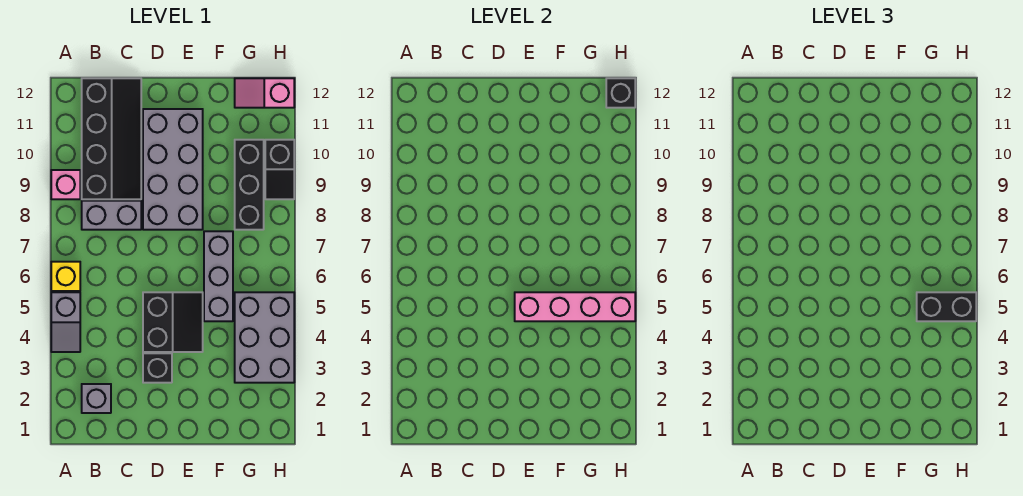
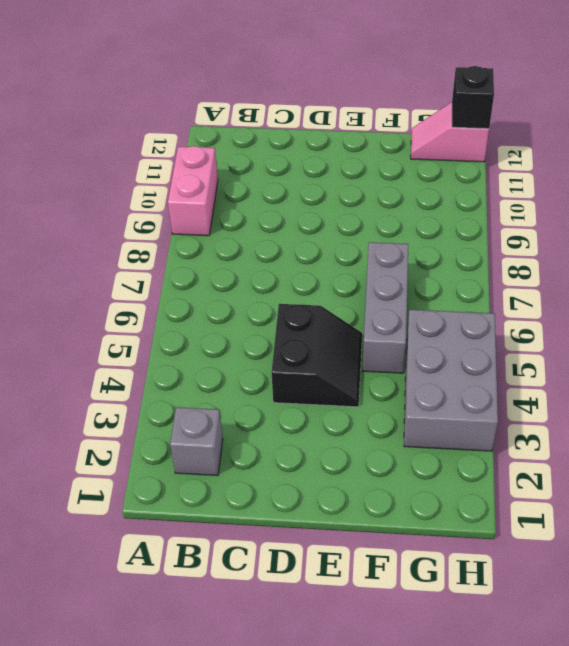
pink brick A9:A10 level 1 -> pink brick A9 level 1
none -> grey slope A4:A5 level 1 top 5
none -> yellow brick A6 level 1
none -> grey brick B8:C8 level 1

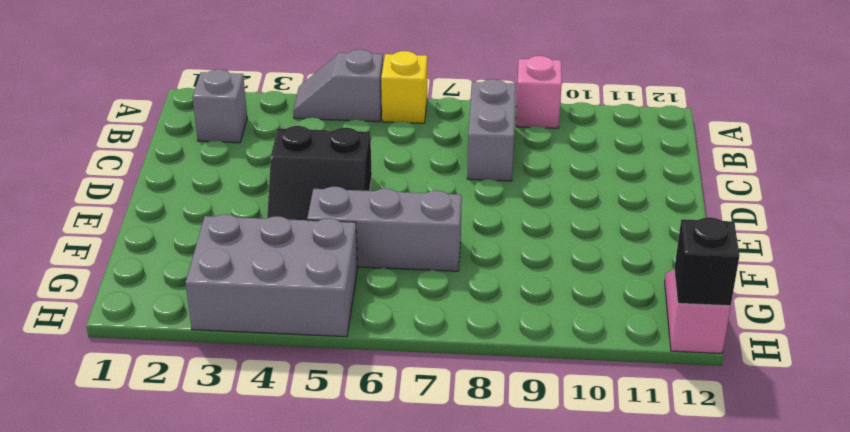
none -> black slope B9:C12 level 1 top B
none -> black brick D3 level 1
none -> grey brick D8:E11 level 1

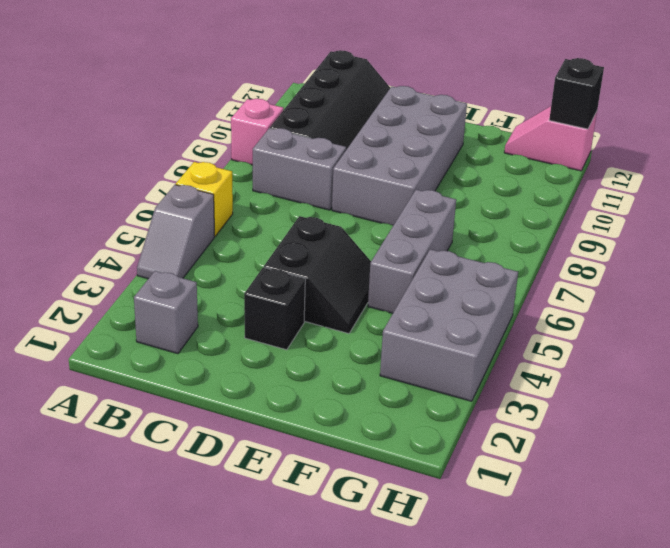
none -> black brick G8:G10 level 1
none -> black slope H9:H10 level 1 top 10
none -> pink brick E5:H5 level 2

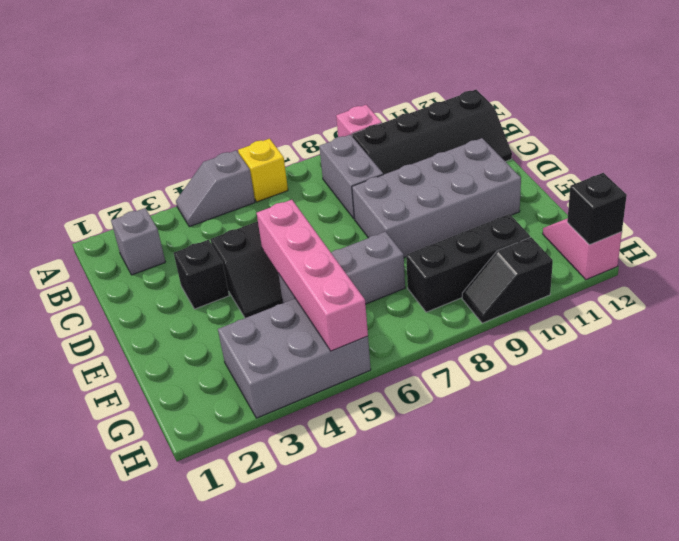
none -> black brick G5:H5 level 3

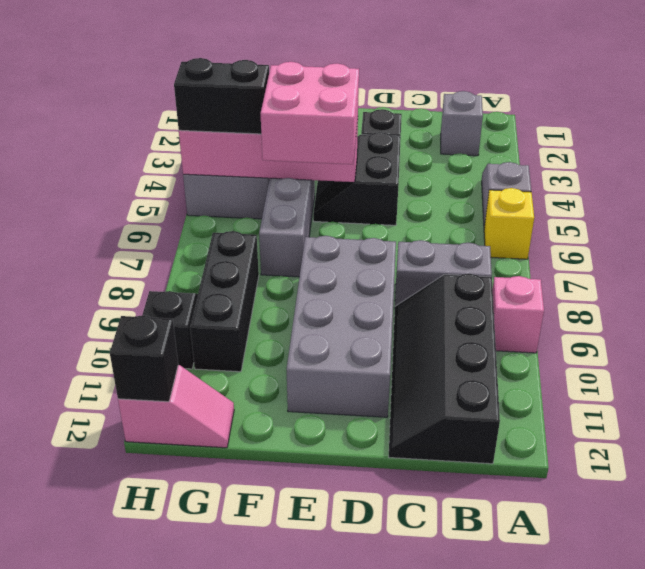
pink brick E5:F6 level 3 -> none

